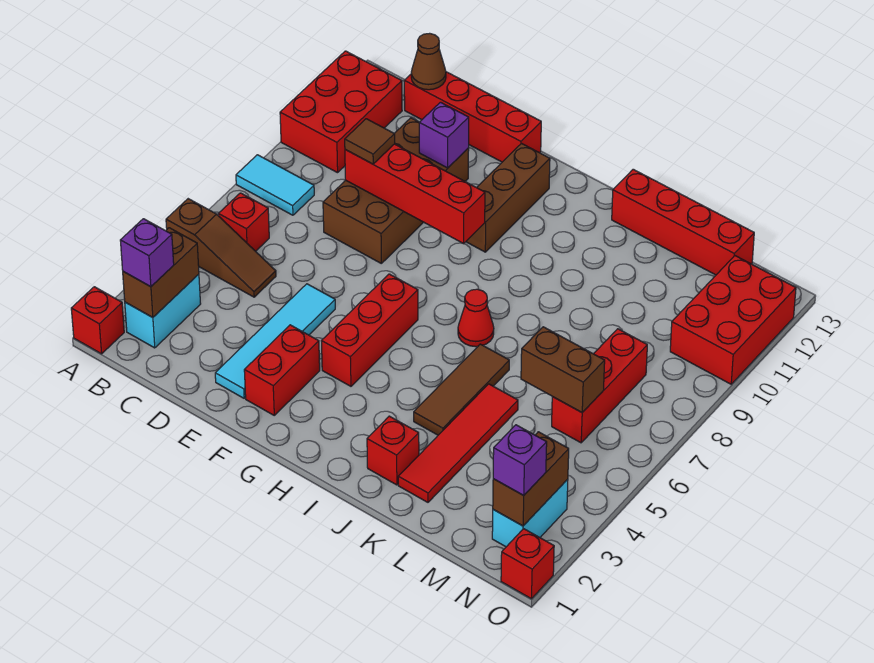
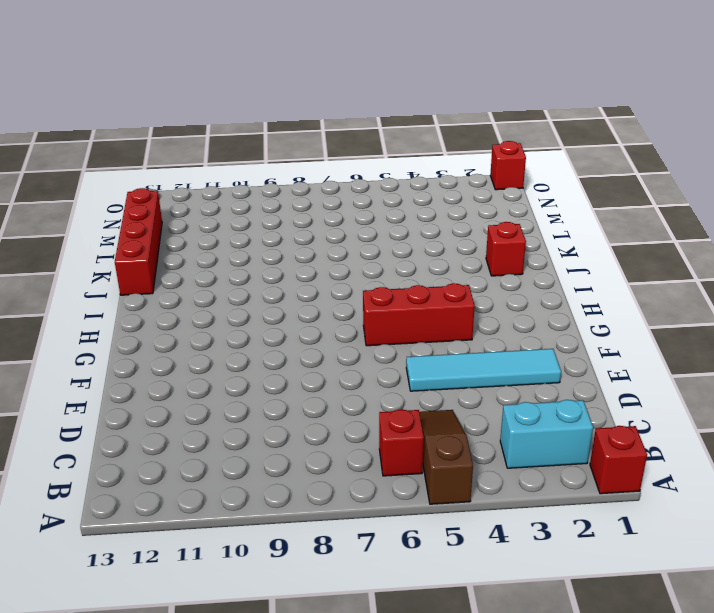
none -> cyan tile A8:B8 level 1
none -> red brick A10:B12 level 1
none -> red brick C13:F13 level 1
none -> brown brick D8:E11 level 1

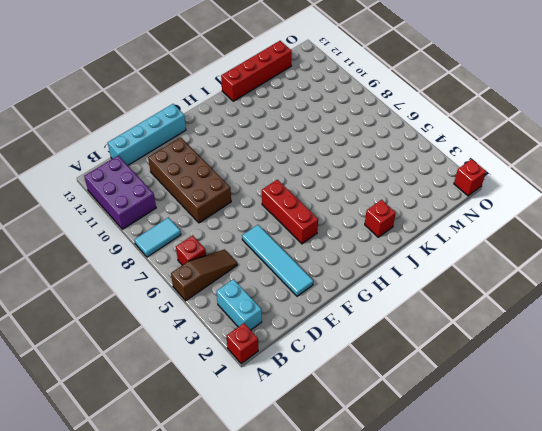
purple brick A10:B12 level 1 -> red brick A10:B12 level 1
cyan brick C13:F13 level 1 -> red brick C13:F13 level 1
none -> red brick F2:F3 level 1
none -> brown brick G10:G12 level 1
none -> red cone I7 level 1
none -> brown tile J4:J6 level 1

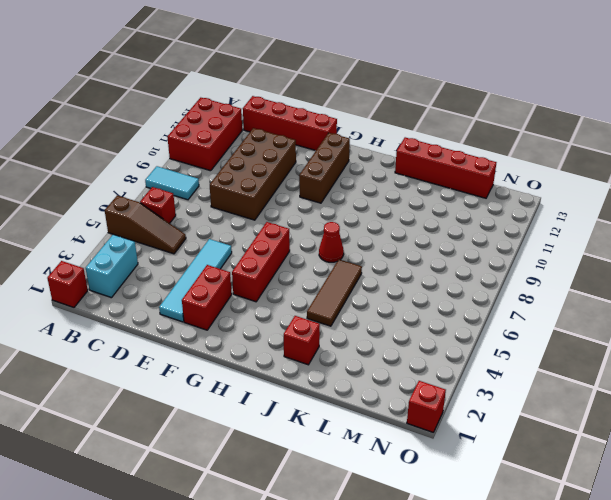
none -> red tile K2:K5 level 1
none -> red brick M6:M8 level 1
none -> cyan brick N2:N3 level 1
none -> red brick N10:O12 level 1

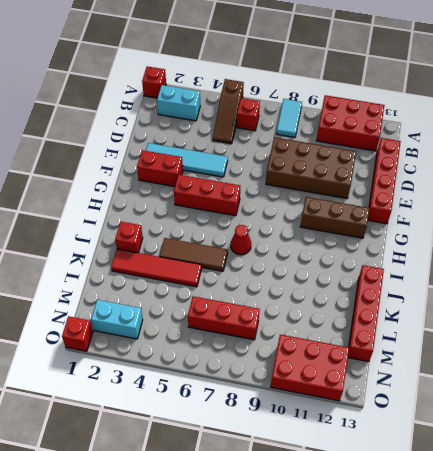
none -> brown brick B2:B3 level 2
none -> brown cone C13 level 2
none -> red brick D9:G9 level 2
none -> purple brick E11 level 2

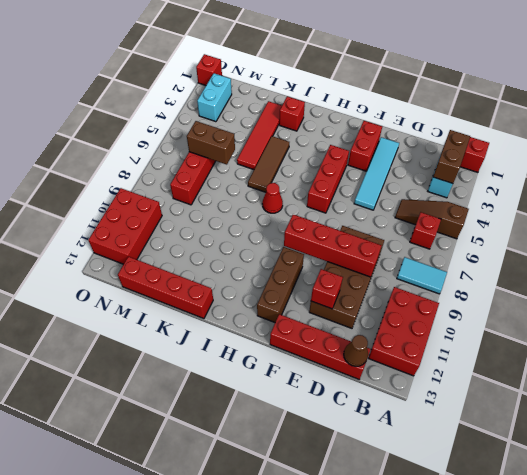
red brick E11 level 2 -> purple brick E11 level 2
none -> brown brick N2:N3 level 2
none -> purple brick B2 level 3
none -> brown tile D9 level 3
none -> purple brick N2 level 3

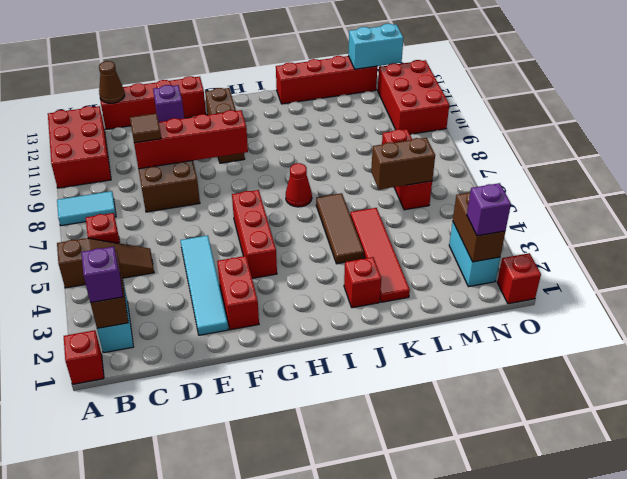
cyan brick M13:N13 level 2 -> none

